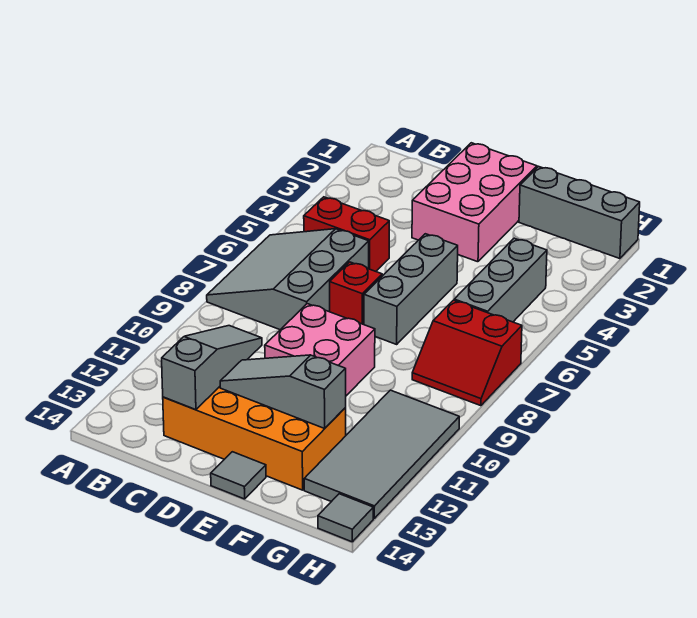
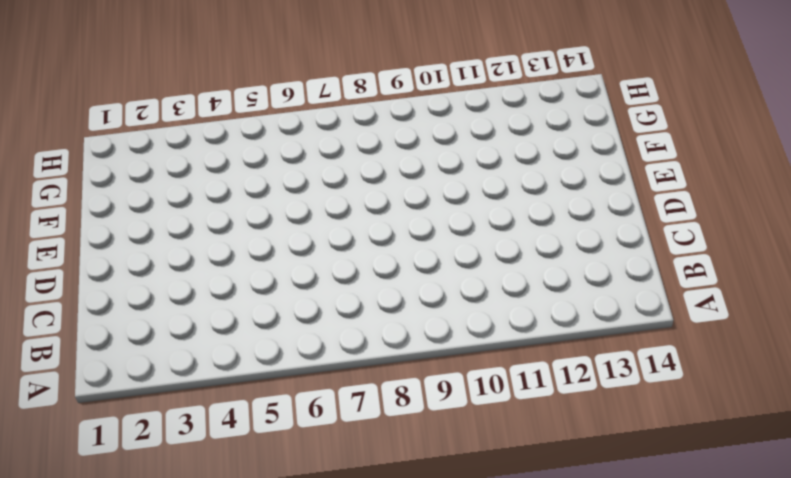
none -> grey slope A6:C8 level 1 top C
none -> red brick B5:C5 level 1
none -> orange brick C12:F13 level 1

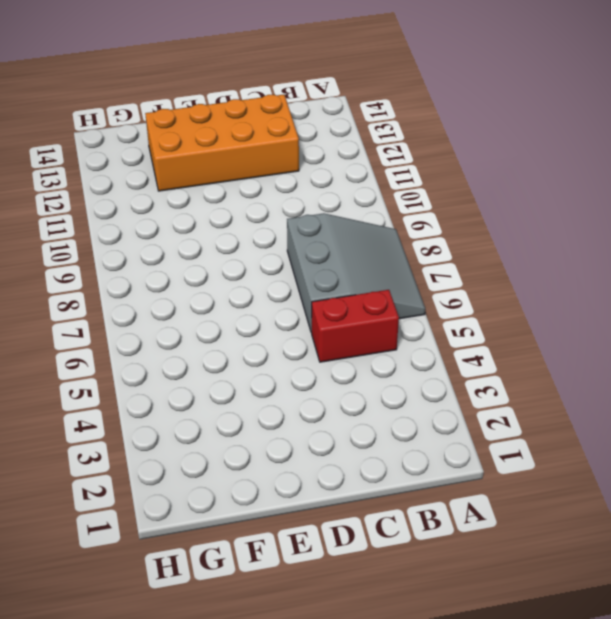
none -> pink brick D1:E3 level 1
none -> red brick D7 level 1
none -> pink brick D9:E10 level 1

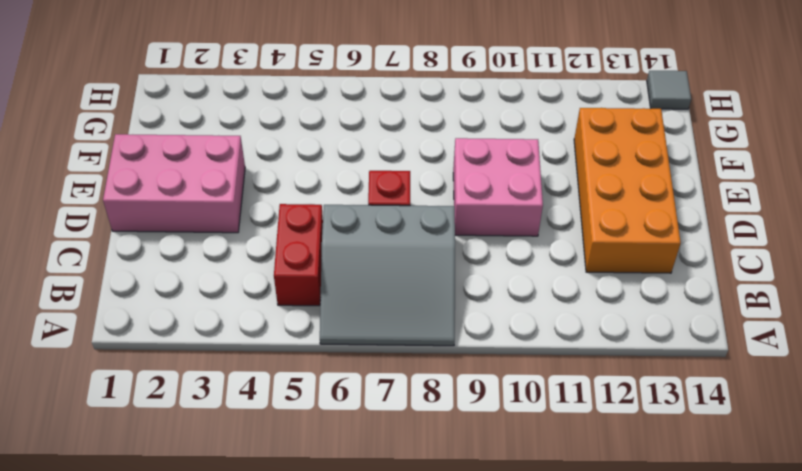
none -> grey brick E5:E7 level 1
none -> grey tile E14 level 1
none -> grey brick F1:H1 level 1

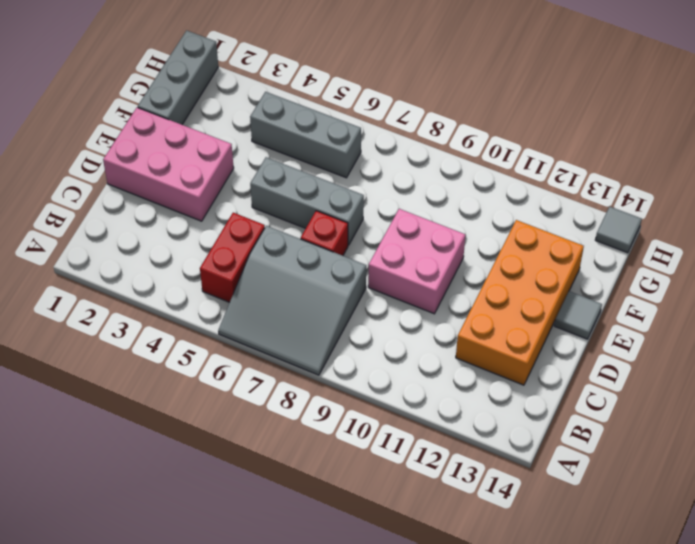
none -> red slope G7:H8 level 1 top 7
none -> grey tile G10:H13 level 1
none -> grey slope C11:C13 level 2 top 13

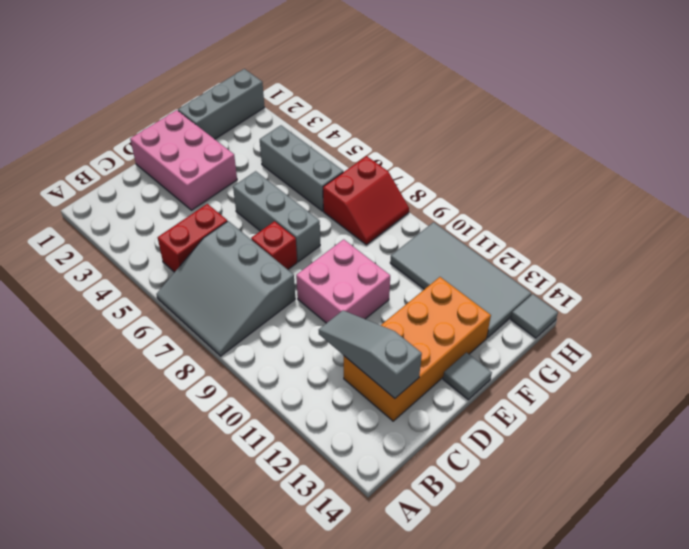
none -> grey slope D12:F12 level 2 top F

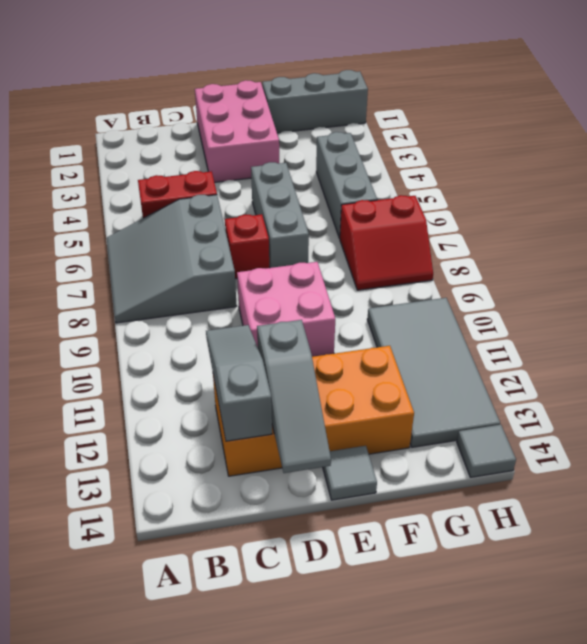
grey slope D12:D14 level 2 top 12 -> grey slope D12:F12 level 2 top F

